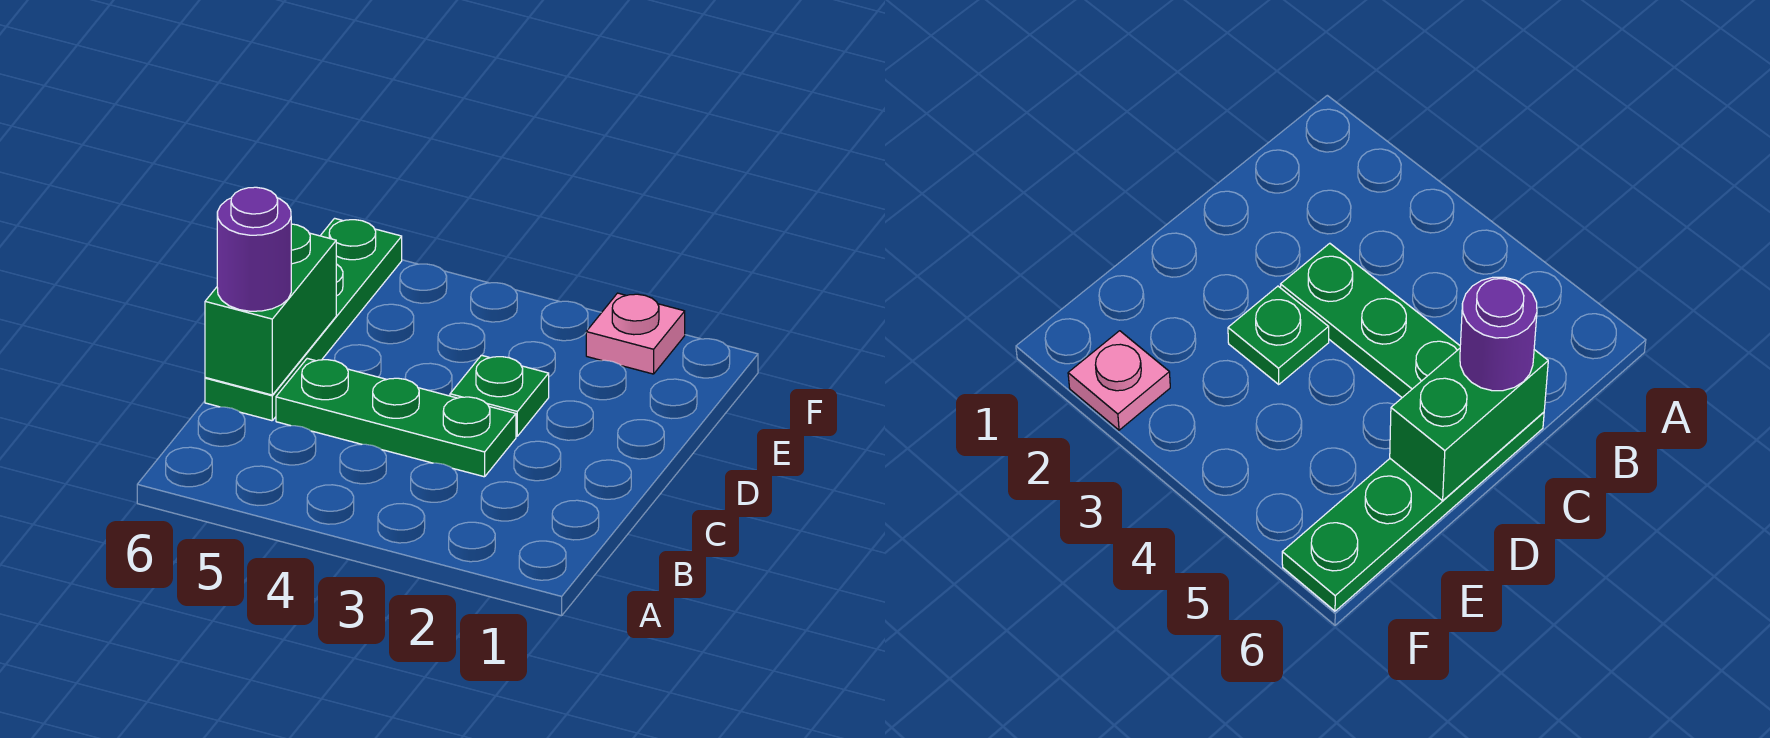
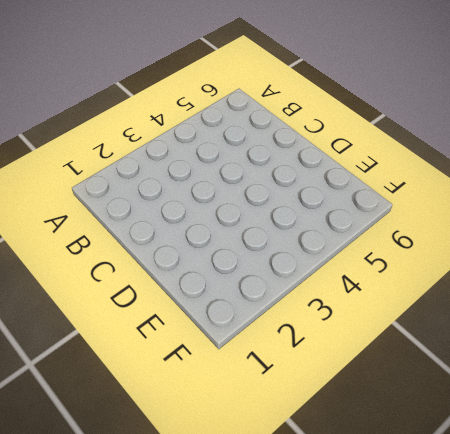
none -> green plate C3:C5 level 1
none -> green plate C6:F6 level 1

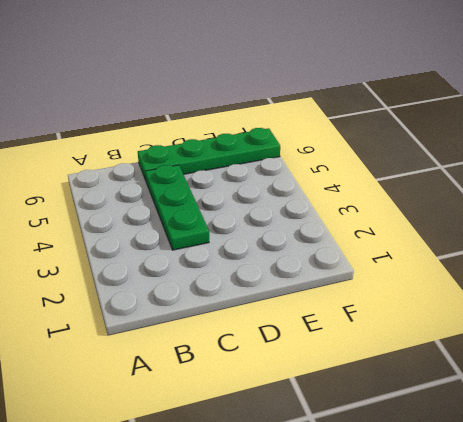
none -> green plate D3 level 1
none -> pink plate F2 level 1

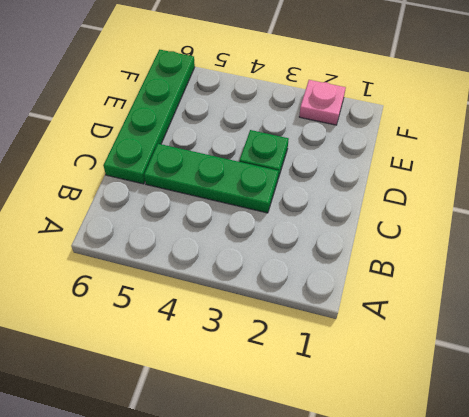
none -> green brick C6:D6 level 2
none -> purple round brick C6 level 3

